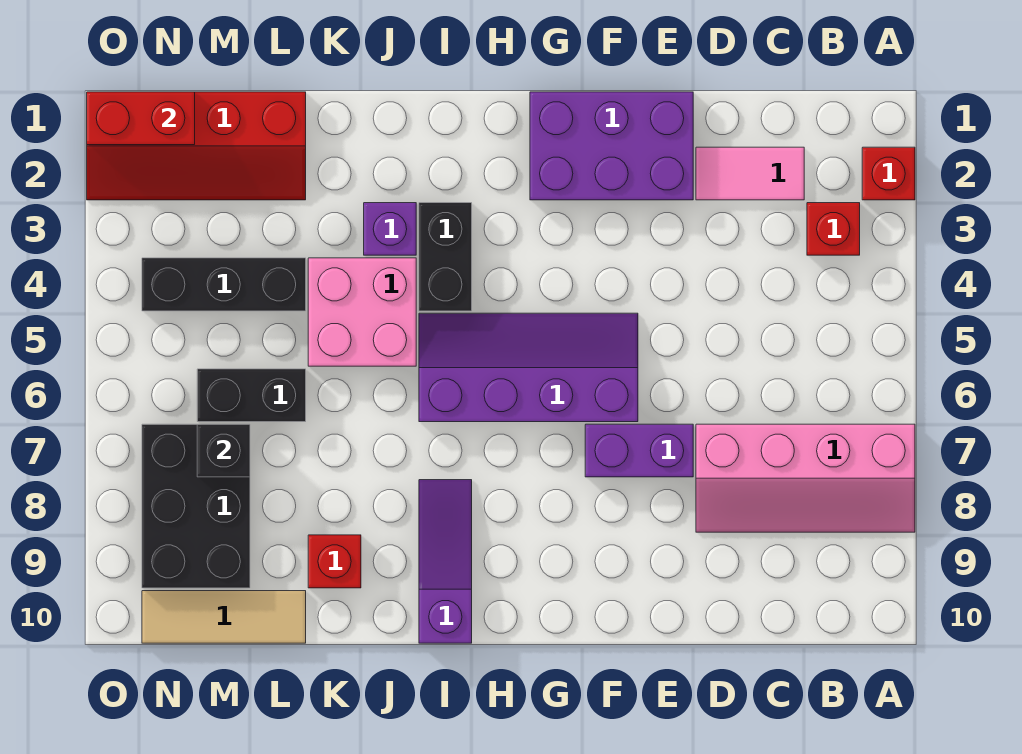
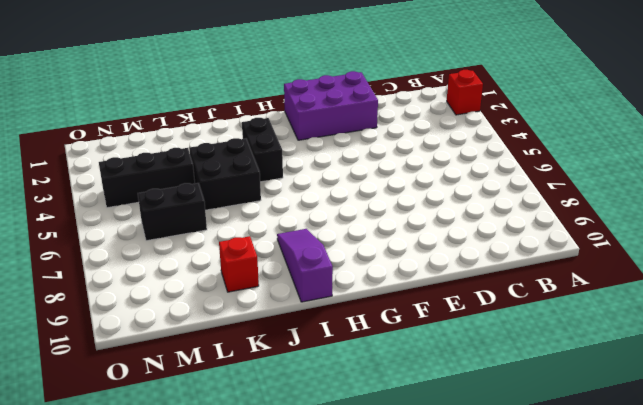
black brick J4:K5 level 1 -> pink brick J4:K5 level 1
none -> pink slope A7:D8 level 1 top 7
none -> red brick B3 level 1
none -> pink tile C2:D2 level 1

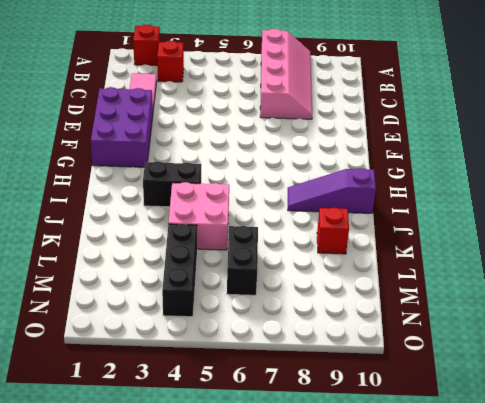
none -> purple brick E7:F7 level 1
none -> purple slope F5:I6 level 1 top 6
none -> purple brick J3 level 1

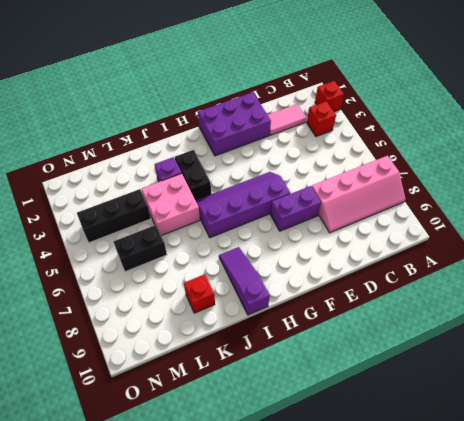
none -> red slope L1:O2 level 1 top 1
none -> tan tile L10:N10 level 1
none -> black brick M7:N9 level 1

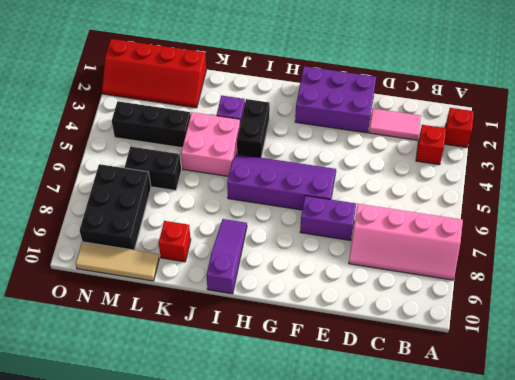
none -> black brick M7 level 2
none -> red brick N1:O1 level 2

